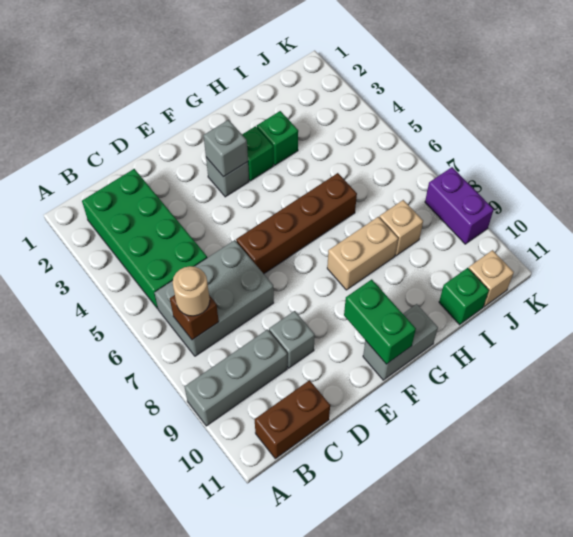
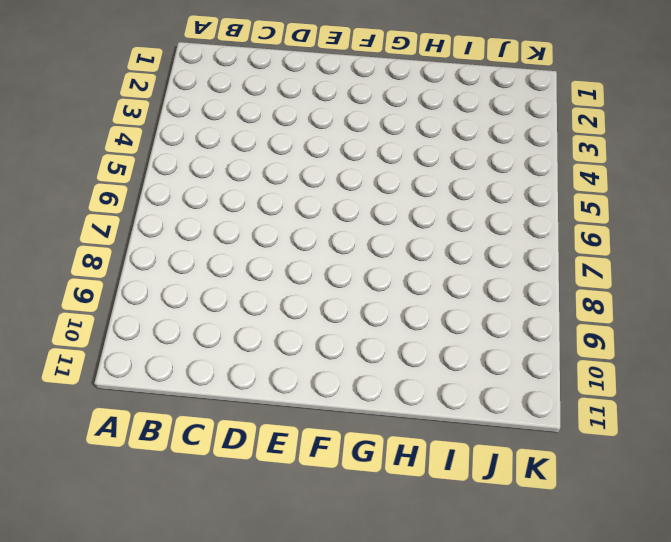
none -> grey brick A9:C9 level 1
none -> green brick B2:C5 level 1
none -> grey brick B6:D7 level 1

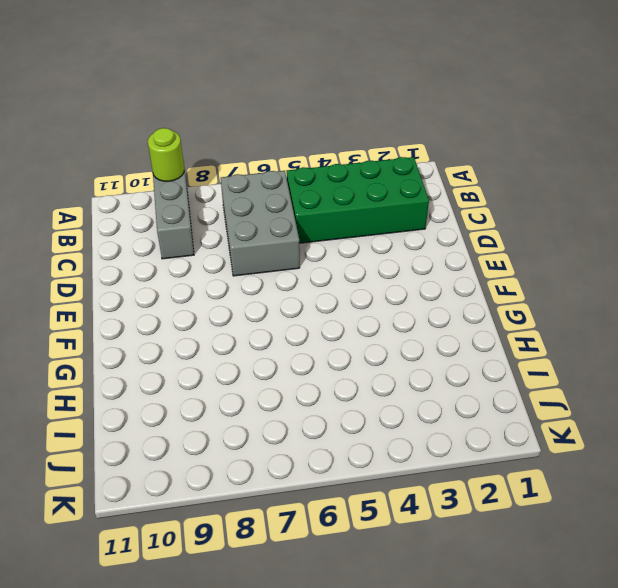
lime round brick A9 level 2 -> none
none -> brown brick B11:C11 level 1
none -> grey brick D9 level 1
none -> brown brick E6:H6 level 1

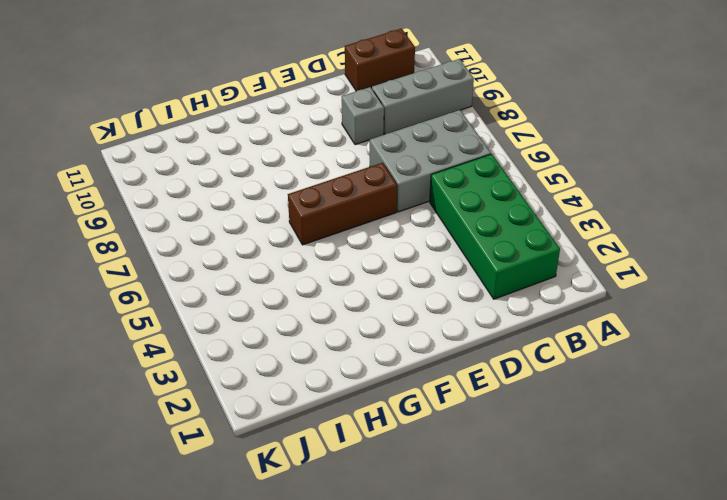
brown brick E6:G6 level 1 -> brown brick E6:H6 level 1
none -> grey brick F3 level 1
none -> grey brick F11:G11 level 1
none -> green brick G3 level 1

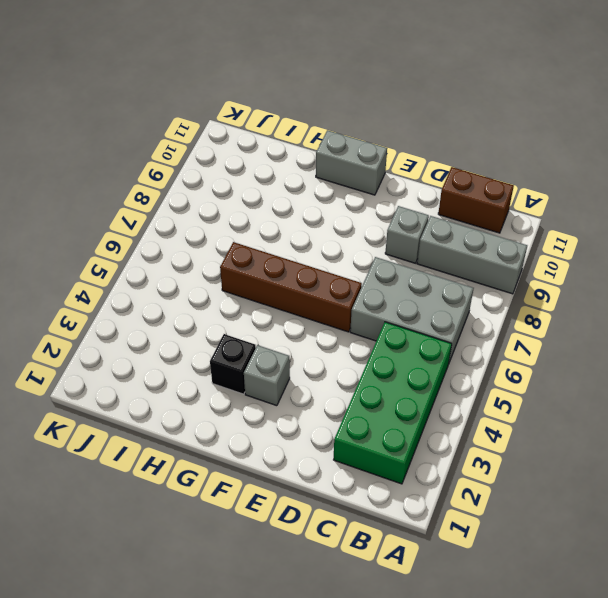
black brick G3 level 1 -> green brick G3 level 1
none -> tan brick G8:H8 level 1
none -> green brick H3 level 1
none -> tan brick I8 level 1

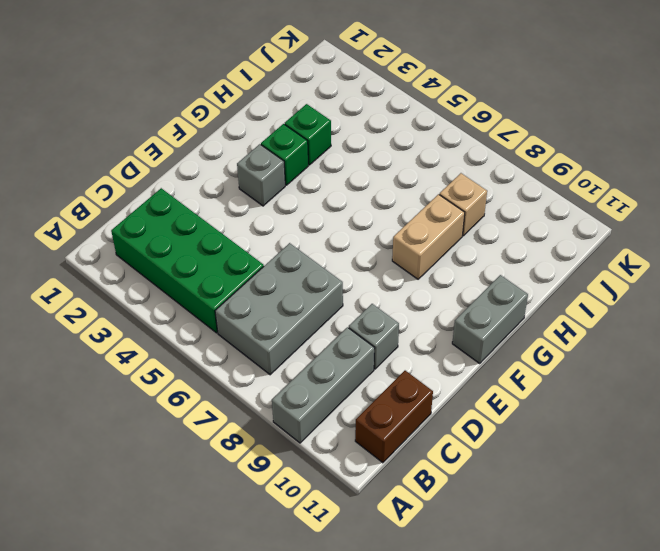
none -> brown brick E6:H6 level 1
none -> green brick I11 level 1
none -> tan brick J11 level 1

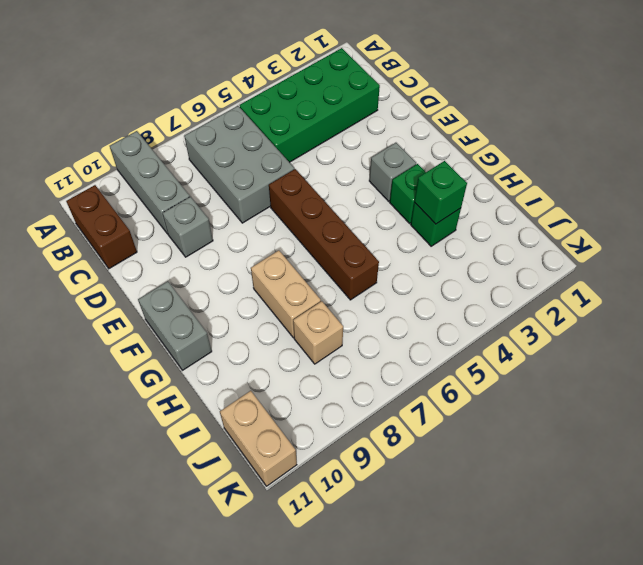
green brick H3 level 2 -> green brick I11 level 1
tan brick J11:K11 level 1 -> tan brick J11 level 1
none -> purple brick K8:K9 level 1
none -> brown brick B7 level 2
none -> grey brick F3 level 2

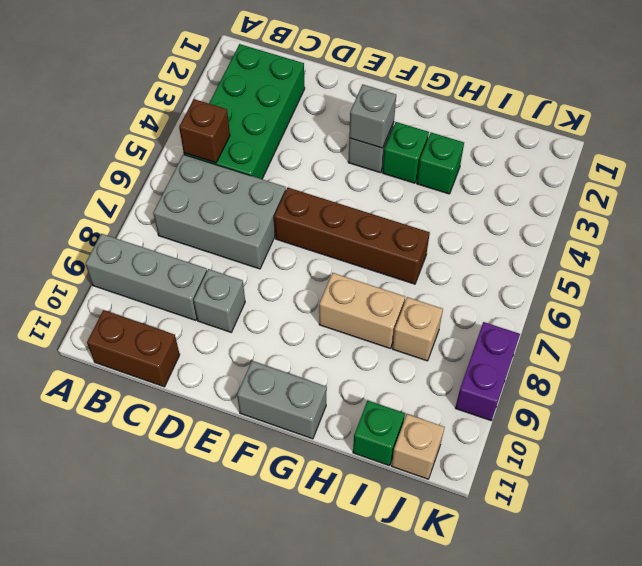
brown brick B5 level 2 -> brown brick B7 level 2
none -> green brick F10:F11 level 2
none -> tan round brick B7 level 3

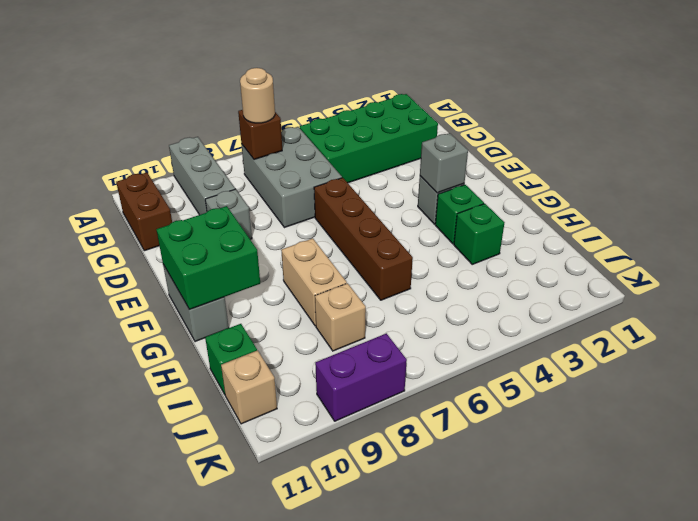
green brick F10:G11 level 2 -> green brick F10:F11 level 2

